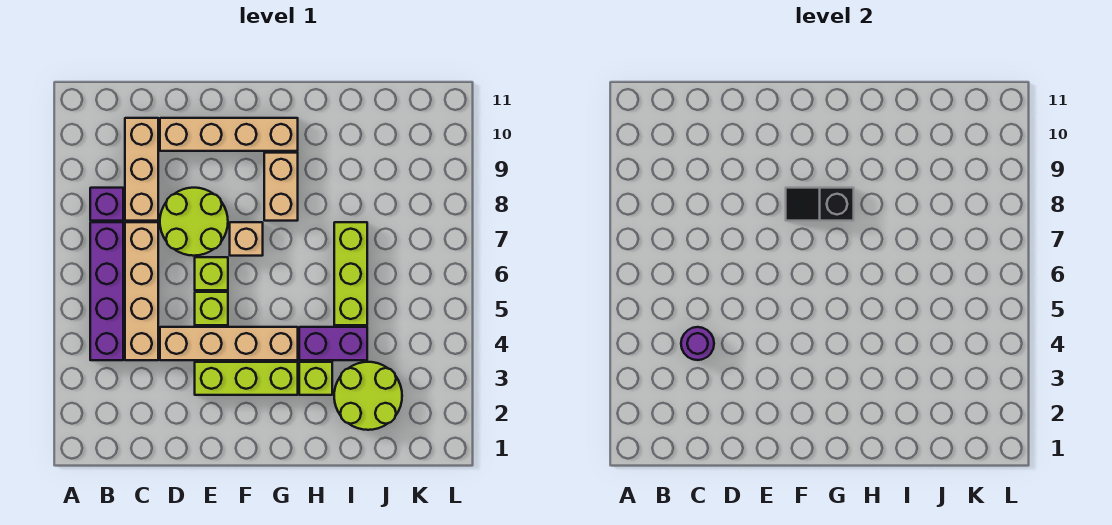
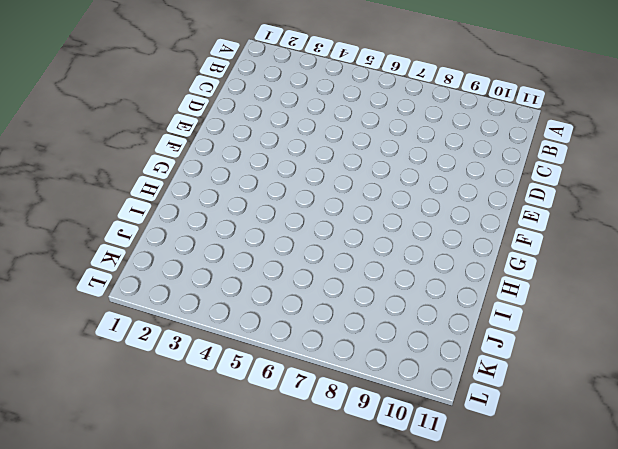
none -> purple brick B4:B7 level 1
none -> purple brick B8 level 1
none -> tan brick C4:C7 level 1

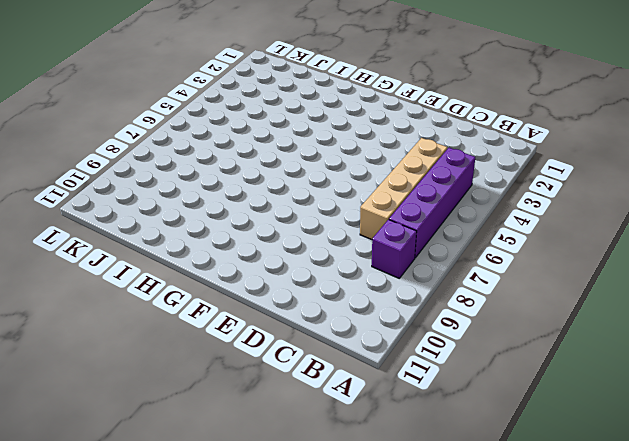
none -> tan brick C8:C10 level 1
none -> tan brick D4:G4 level 1
none -> lime round brick D7:E8 level 1

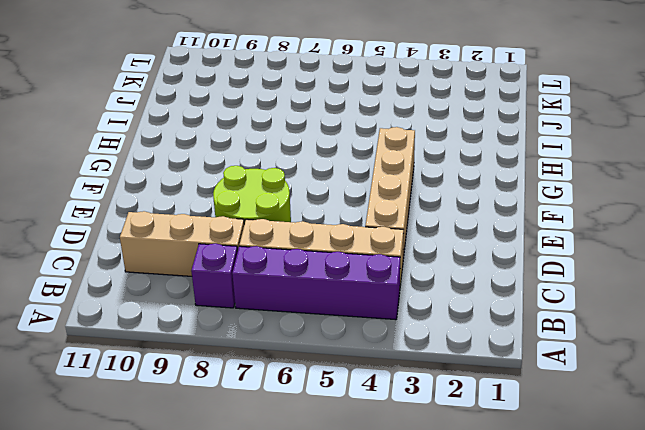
none -> tan brick D10:G10 level 1
none -> lime brick E3:G3 level 1
none -> lime brick E5 level 1

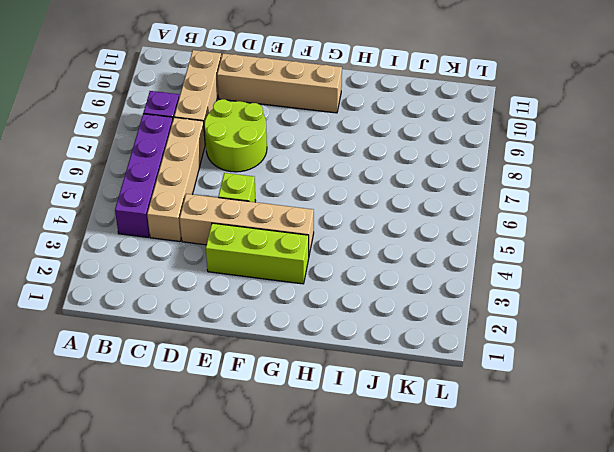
none -> lime brick E6 level 1
none -> tan brick F7 level 1
none -> tan brick G8:G9 level 1

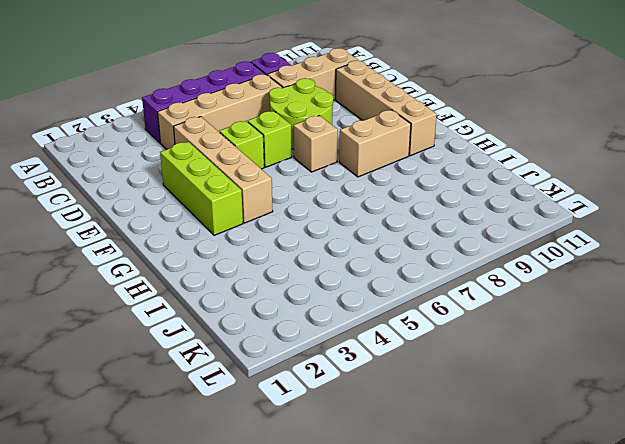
none -> lime brick H3 level 1
none -> purple brick H4:I4 level 1
none -> lime round brick I2:J3 level 1

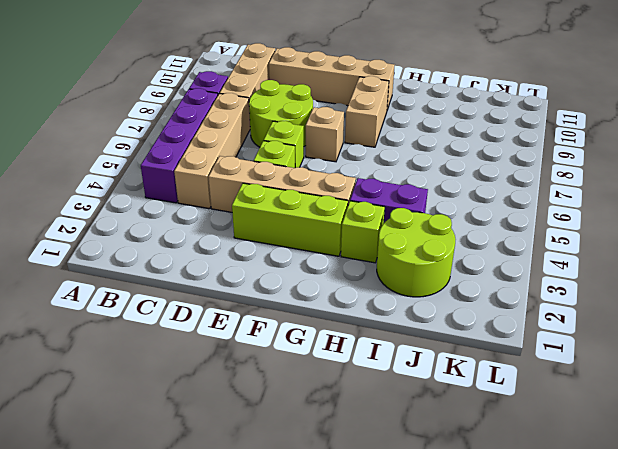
none -> lime brick I5:I7 level 1
none -> purple round brick C4 level 2
none -> black slope F8:G8 level 2 top G

